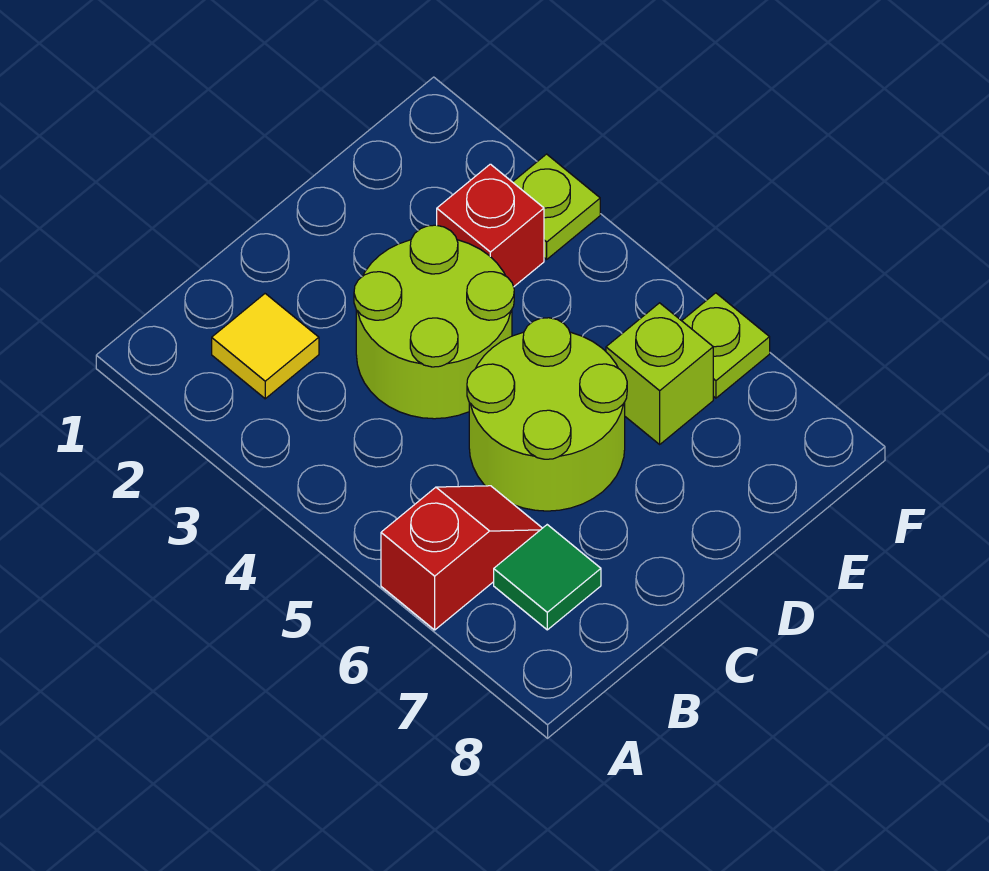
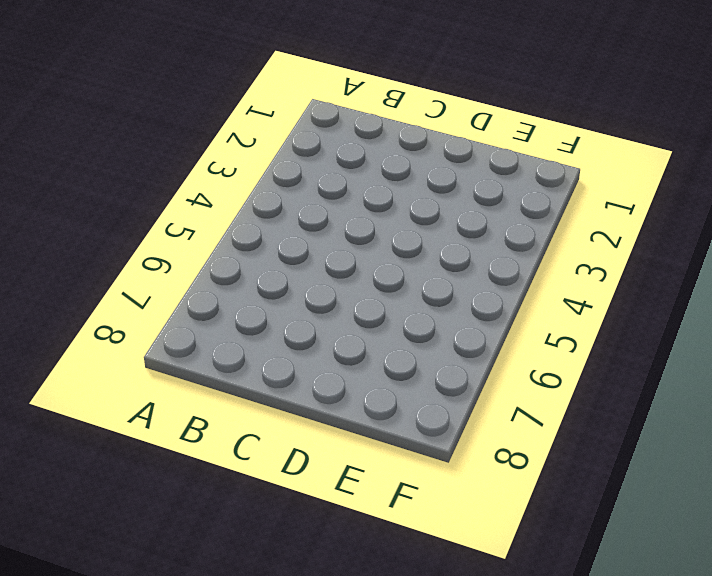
none -> red slope A6:B6 level 1 top A
none -> yellow tile B2 level 1

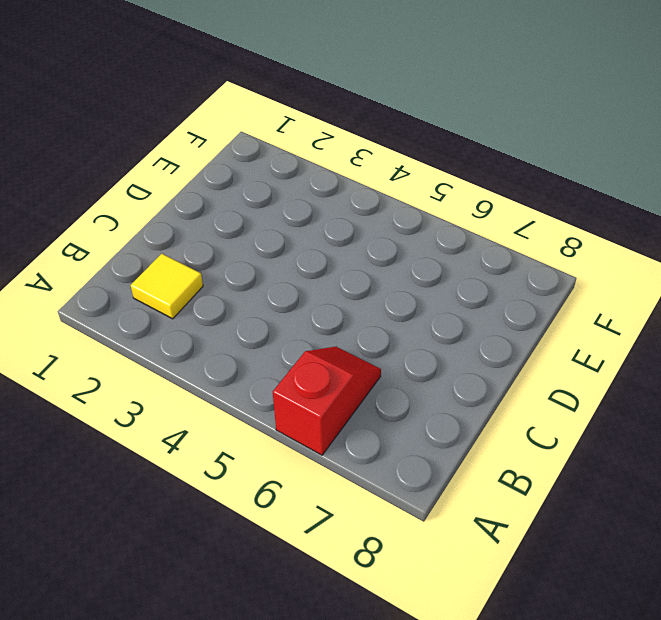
none -> green tile B7 level 1
none -> lime round brick C3:D4 level 1

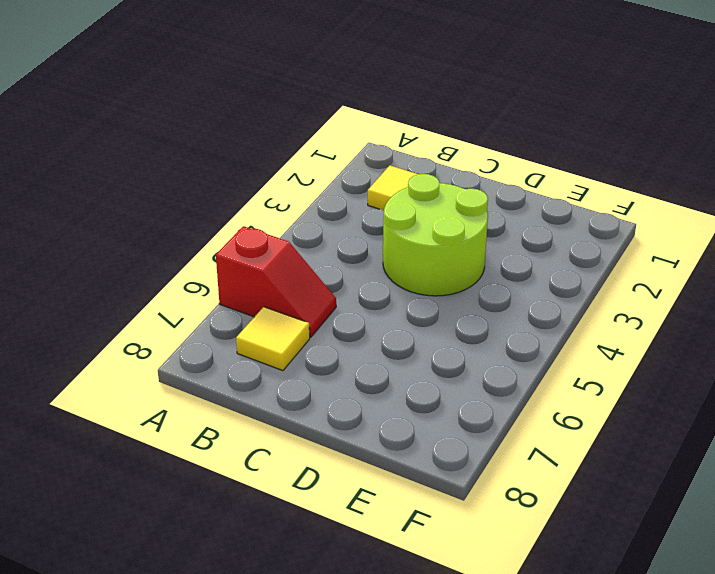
yellow tile B7 level 1 -> green tile B7 level 1
none -> lime round brick C5:D6 level 1
none -> red brick E3 level 1

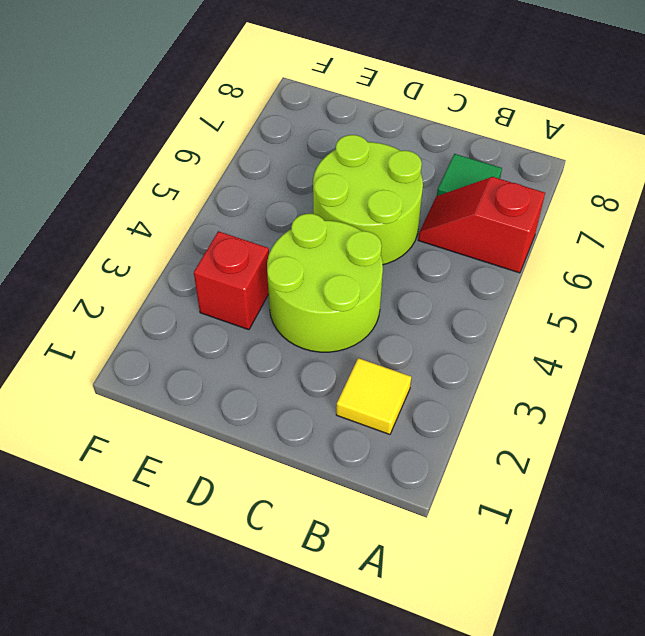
none -> lime brick E6 level 1
none -> lime plate F3 level 1

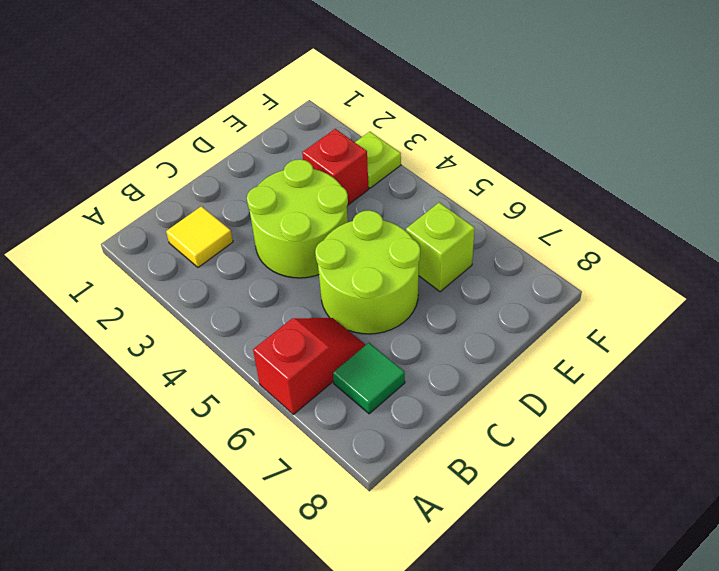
none -> lime plate F6 level 1

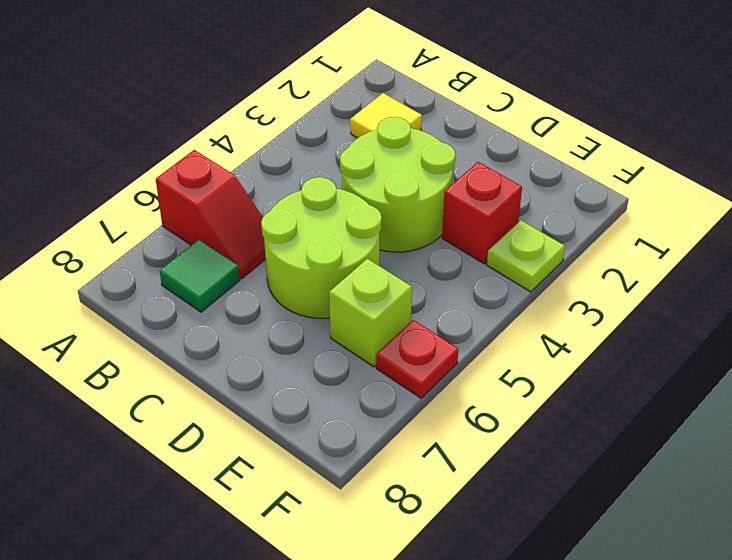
red plate F6 level 1 -> lime plate F6 level 1

